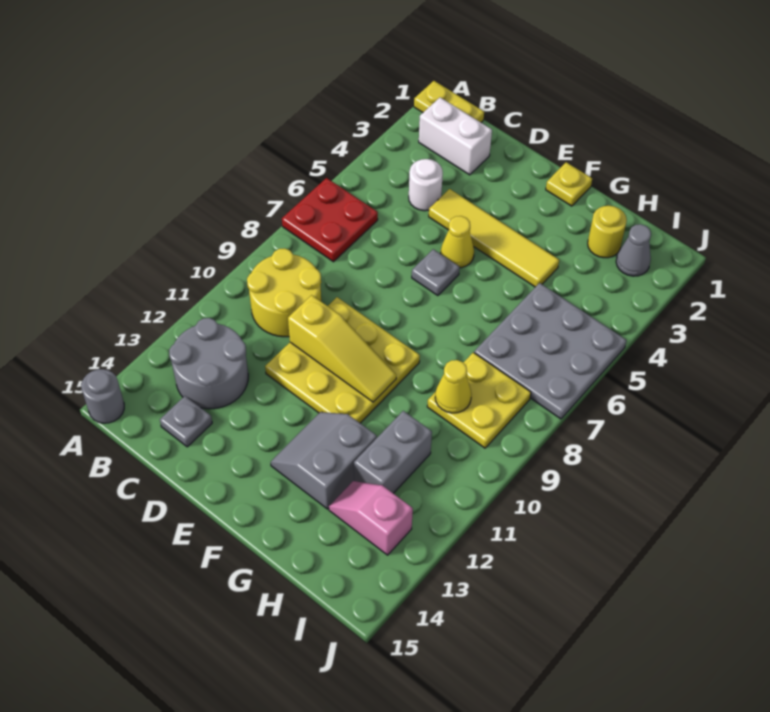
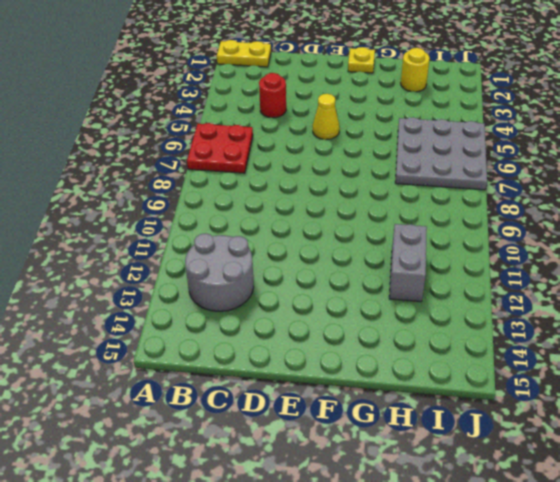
red round brick C4 level 1 -> white round brick C4 level 1
none -> grey round brick A15 level 1
none -> white brick B2:C2 level 1
none -> yellow round brick B9:C10 level 1

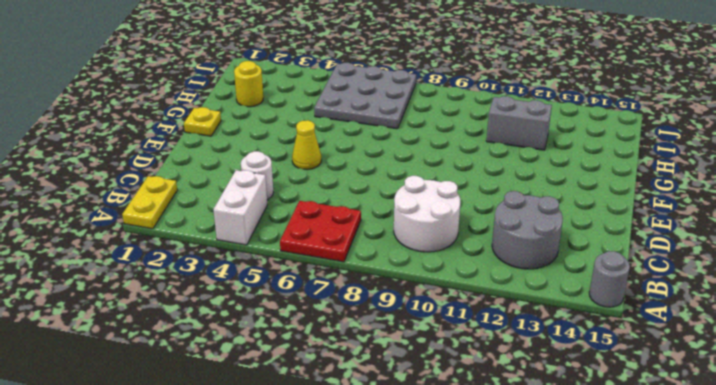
white brick A4:B4 level 1 -> white brick B2:C2 level 1
white round brick B9:C10 level 1 -> yellow round brick B9:C10 level 1
none -> grey plate C14 level 1
none -> yellow tile D4:G4 level 1
none -> yellow plate D9:F11 level 1

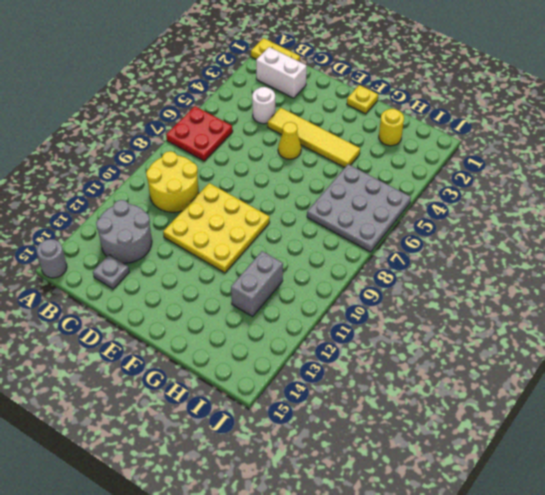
none -> grey plate E6 level 1
none -> grey slope F12:G13 level 1 top G
none -> yellow plate H8:I9 level 1

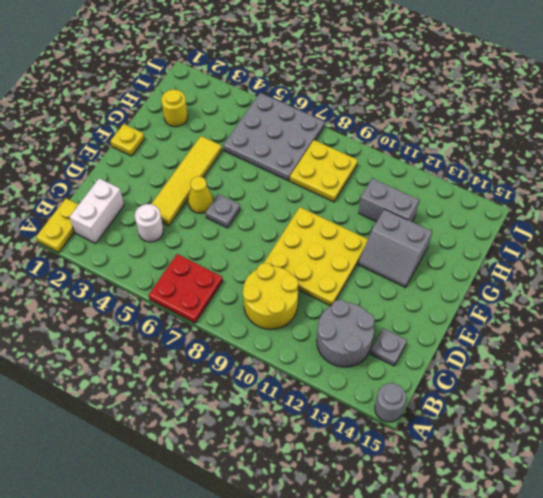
none -> pink slope H13:I13 level 1 top I
none -> grey cone I2 level 1
none -> yellow slope D10:F10 level 2 top D

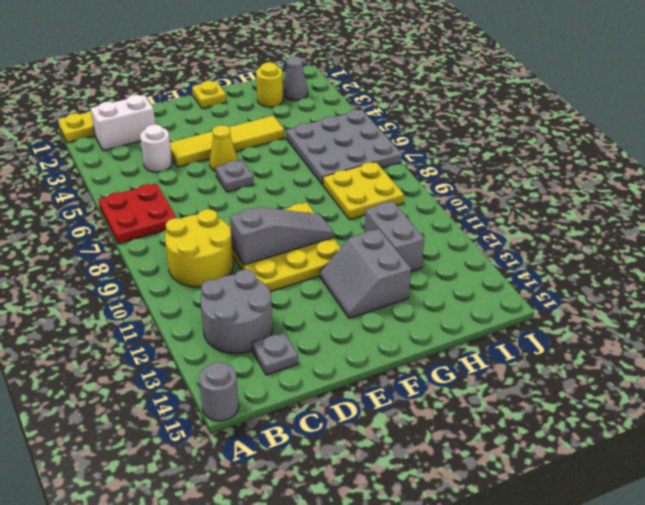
grey slope D10:F10 level 2 top D -> yellow slope D10:F10 level 2 top D
none -> pink slope H13:I13 level 1 top I
none -> yellow cone H9 level 2

